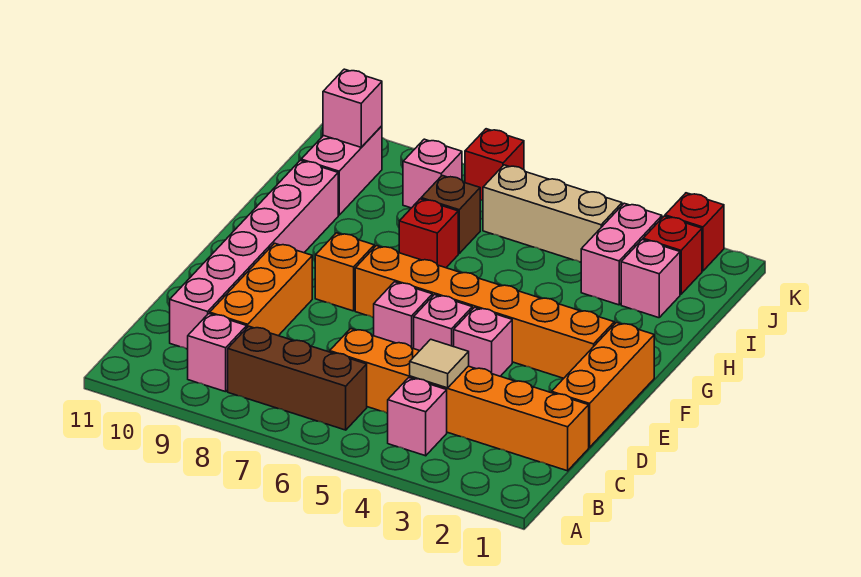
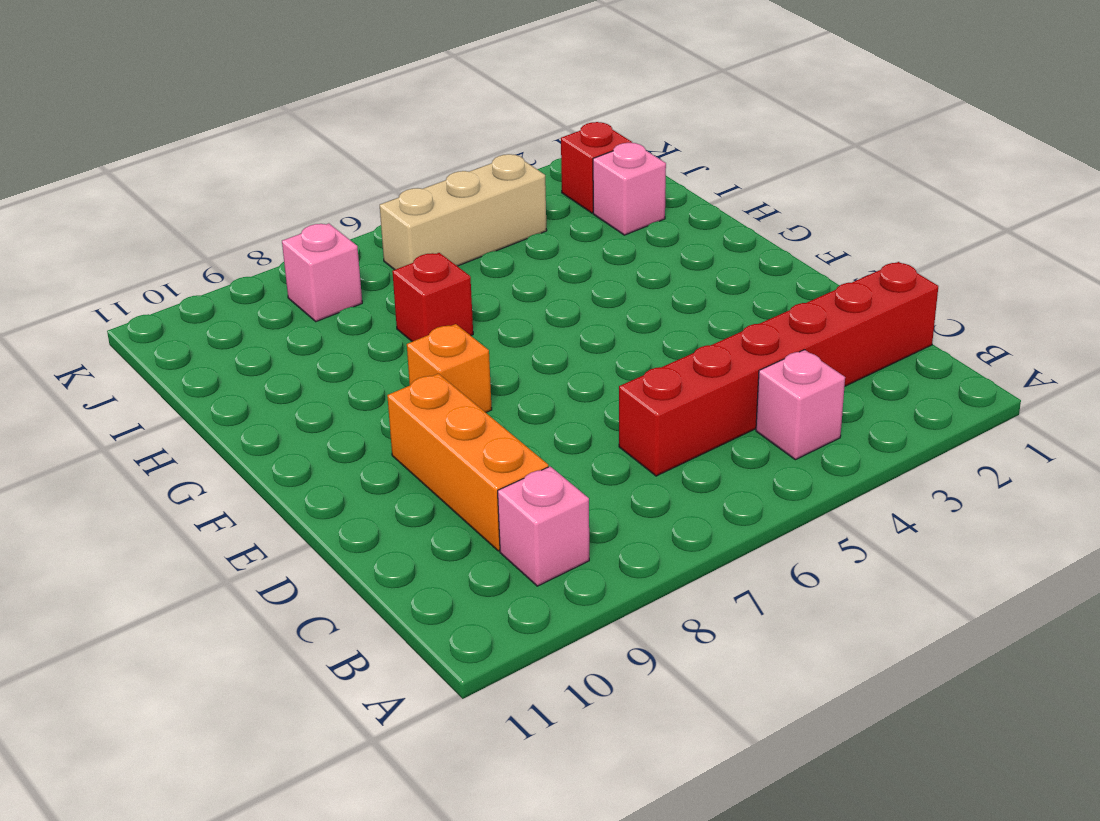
red brick C1:C6 level 1 -> orange brick C1:C6 level 1
none -> brown brick B6:B8 level 1
none -> pink brick C10:H10 level 1
none -> orange brick D1:F1 level 1

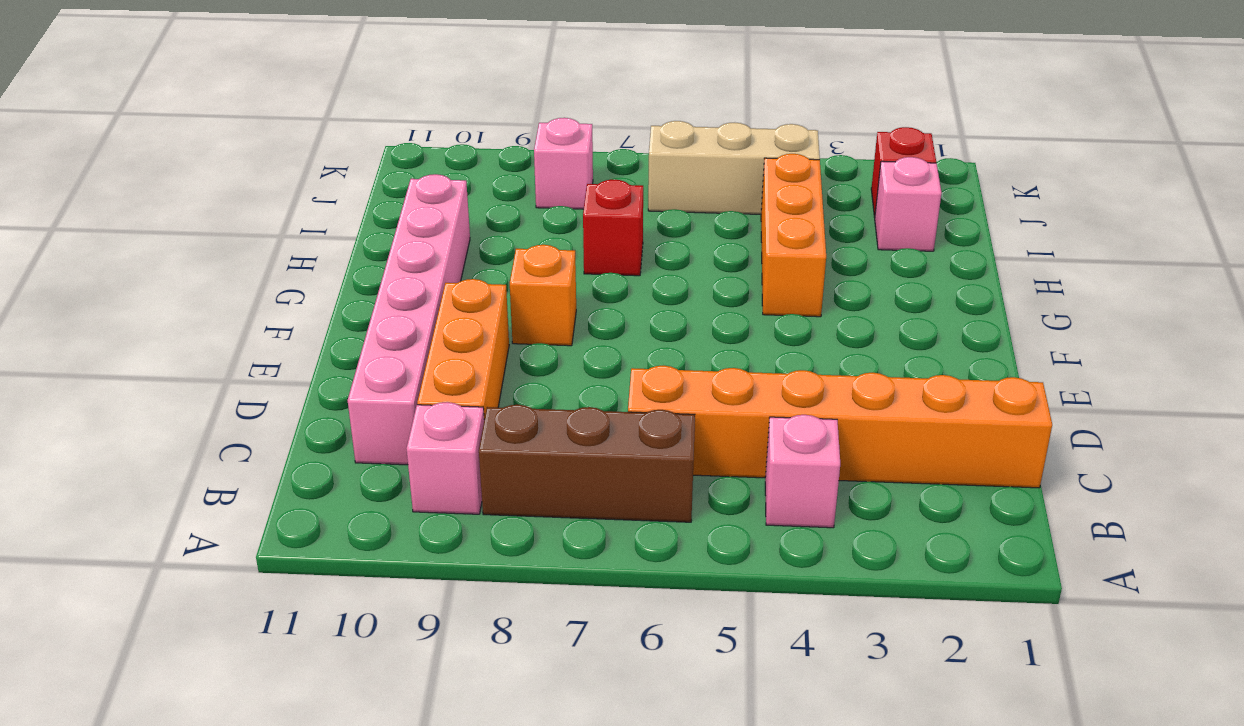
orange brick G4:I4 level 1 -> orange brick D1:F1 level 1
none -> pink brick E4 level 1
none -> pink brick E5 level 1
none -> pink brick E6 level 1

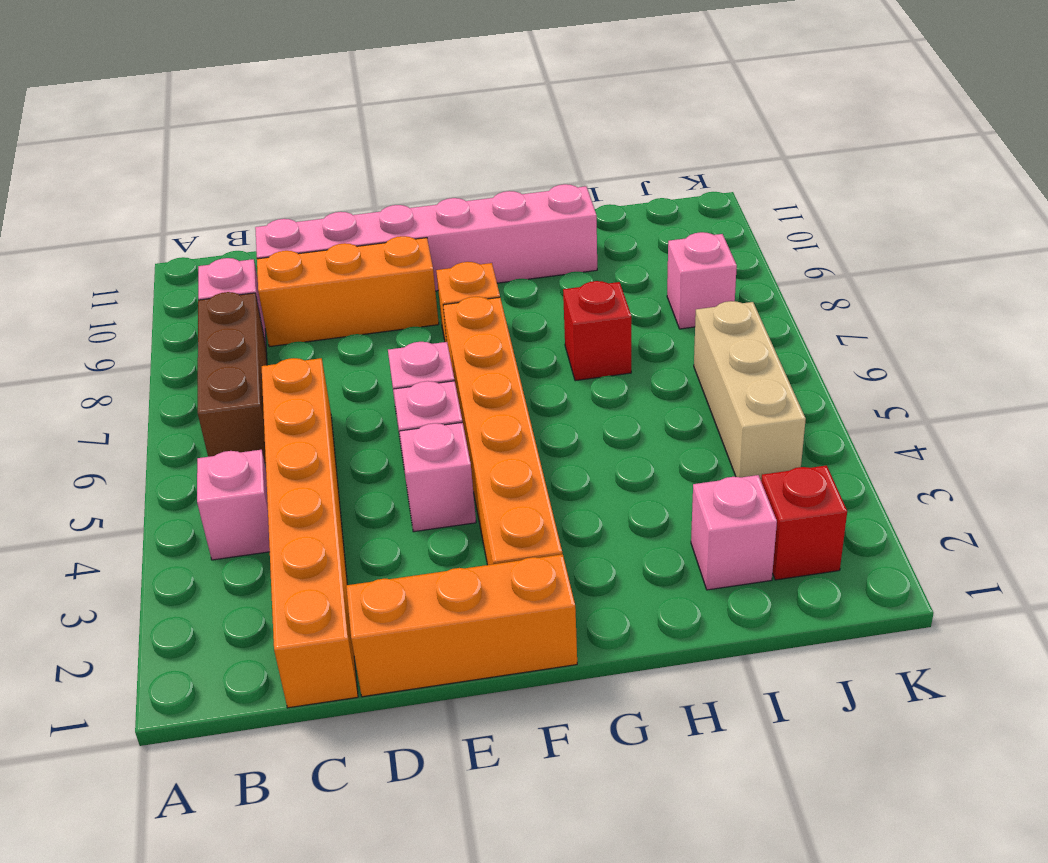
none -> pink brick I3:J3 level 1
none -> brown brick I7 level 1
none -> pink brick I10:J10 level 1

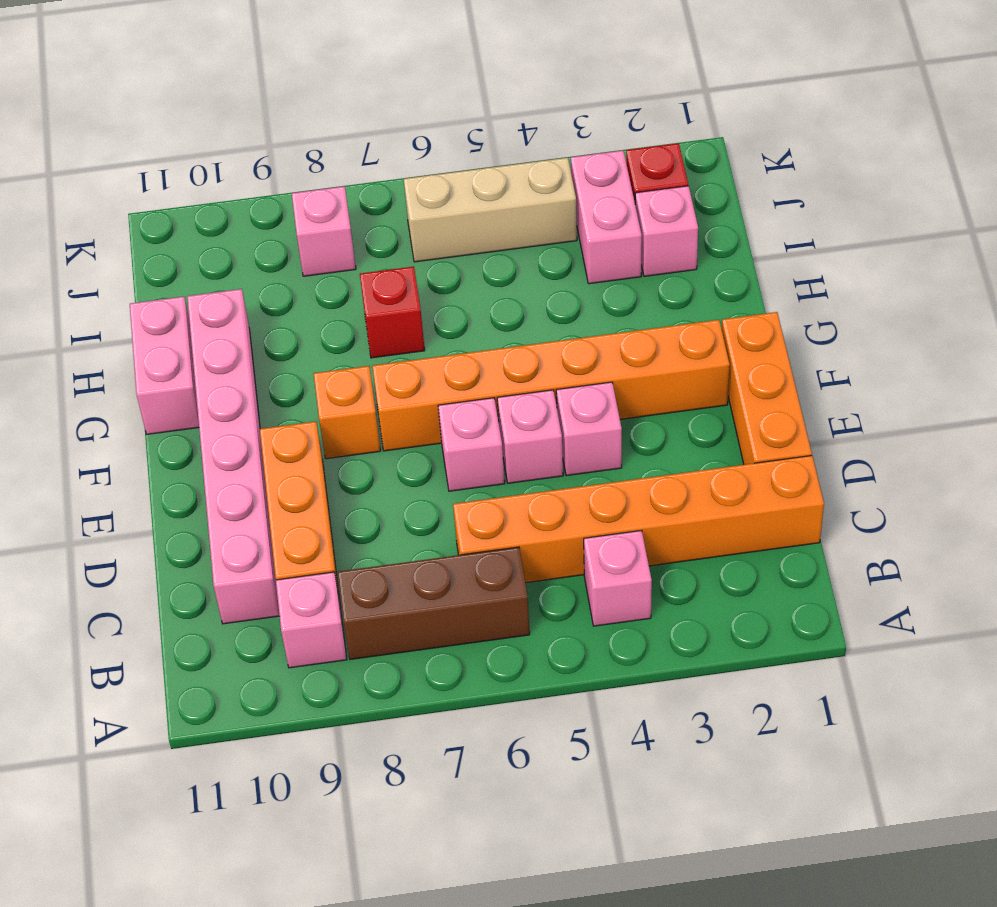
pink brick G11:H11 level 1 -> pink brick I10:J10 level 1
none -> brown brick I7 level 1
none -> red brick K2 level 1
none -> red brick K7 level 1

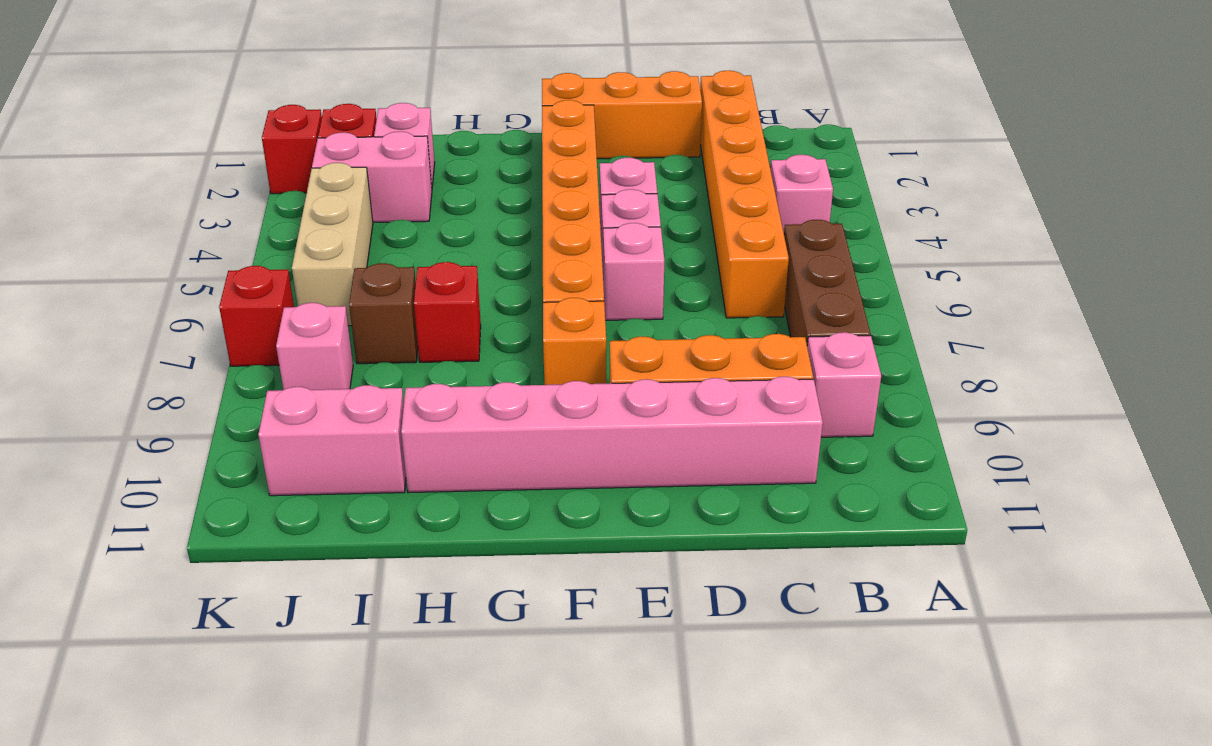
none -> tan tile C4 level 2
none -> pink brick J10 level 2

